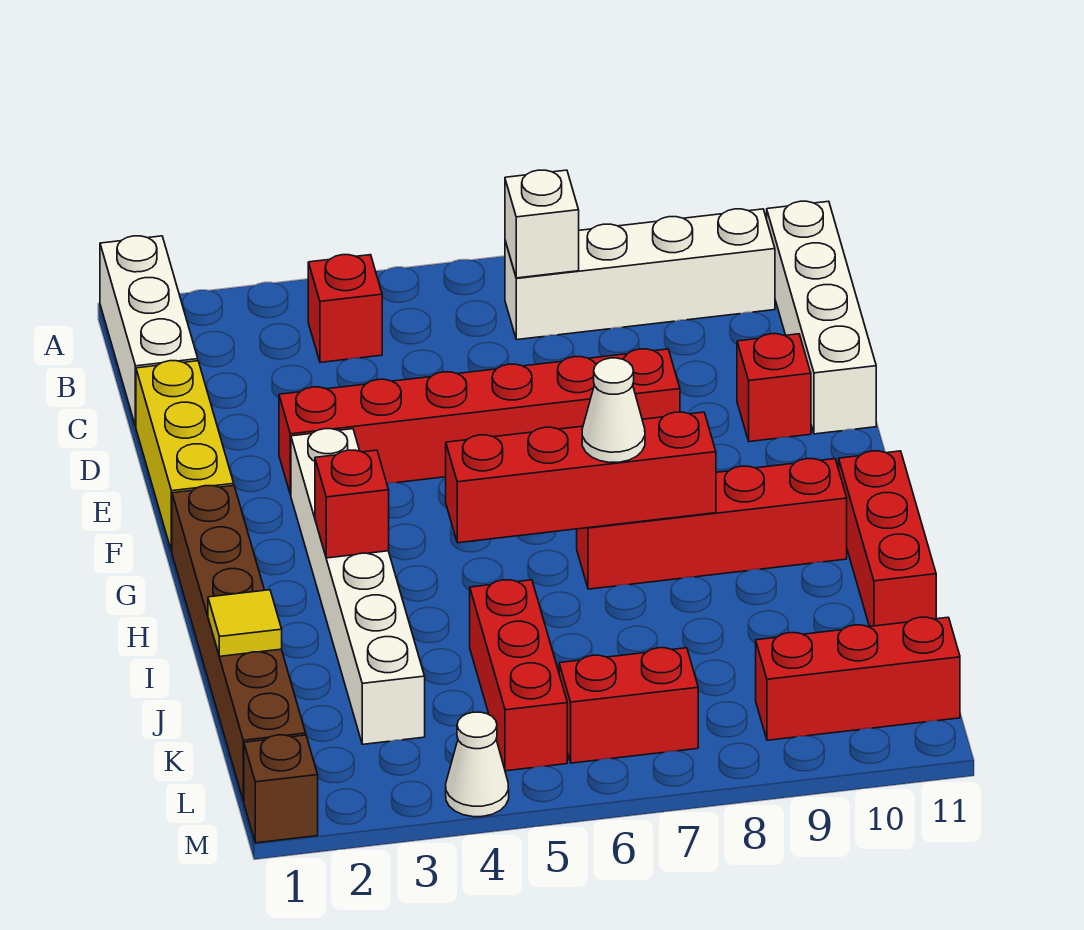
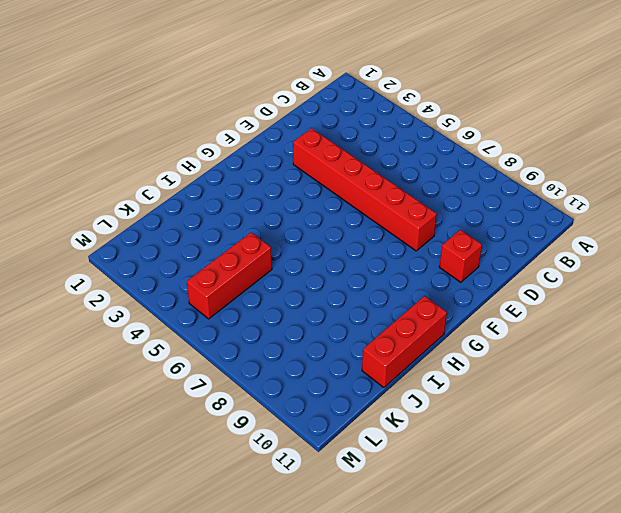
none -> white brick A1:C1 level 1
none -> red brick B4 level 1
none -> white brick B7:B10 level 1

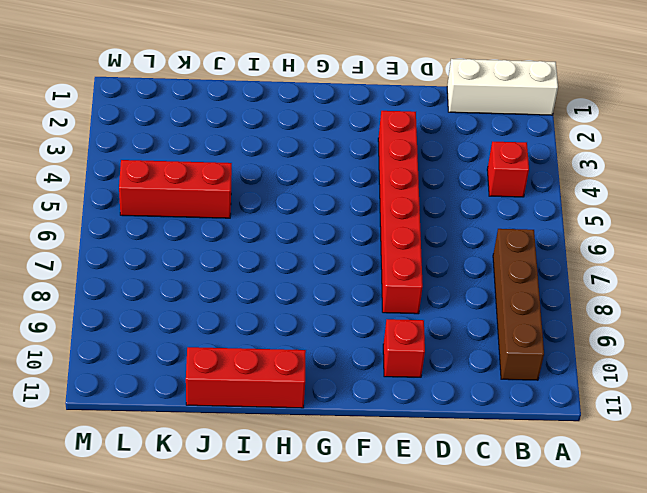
brown brick B7:B10 level 1 -> white brick B7:B10 level 1
none -> white brick B11:E11 level 1
none -> yellow brick D1:F1 level 1
none -> white brick F3:K3 level 1

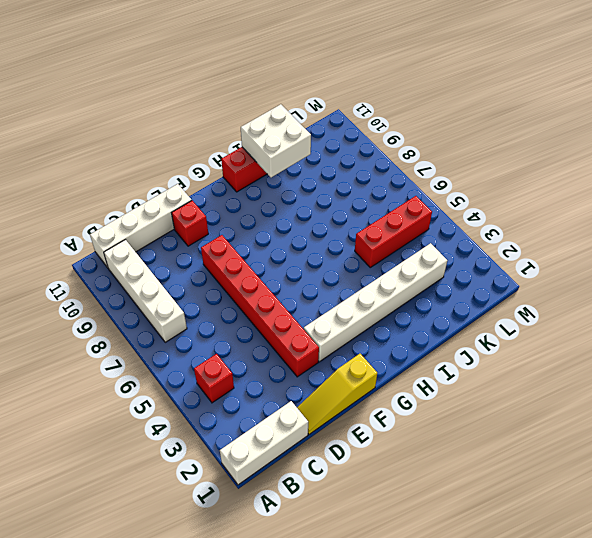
yellow slope D1:F1 level 1 top F -> yellow brick D1:F1 level 1
white brick I10:J11 level 2 -> none
none -> brown brick G1:L1 level 1
none -> red brick H7:H10 level 1
none -> red brick L6:L7 level 1

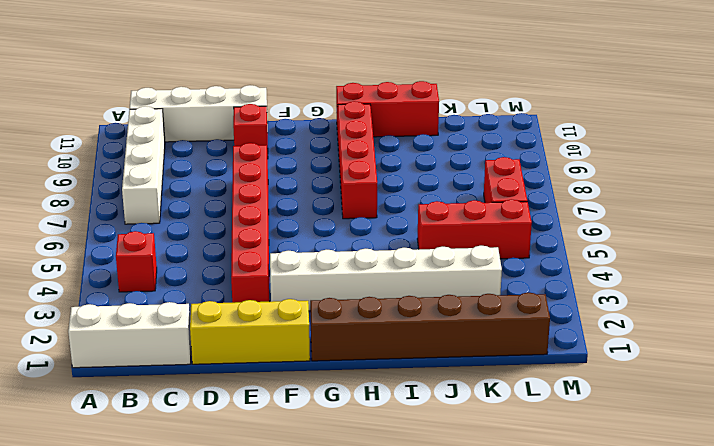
none -> red brick L9:L11 level 1
none -> brown brick M1 level 1
none -> white cone M4 level 1

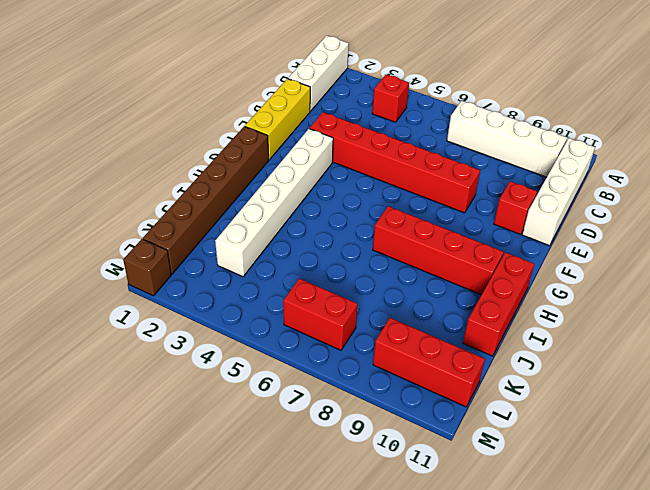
none -> red brick J5:L5 level 1
none -> white cone M4 level 1
none -> white brick B7 level 2

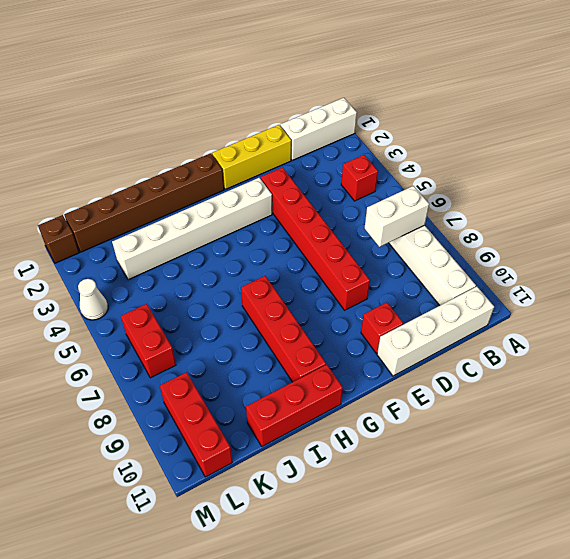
white brick B7:C7 level 2 -> white brick B7 level 2
none -> red brick J5:L5 level 1
none -> red brick H3 level 2
none -> red brick H5:H8 level 2

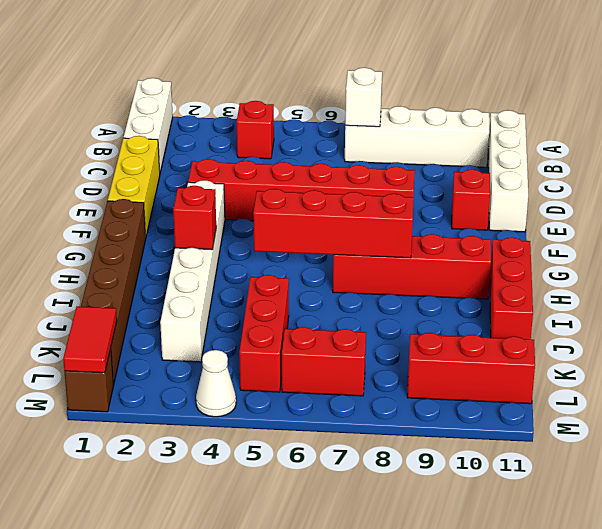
red tile L1:M1 level 2 -> none
none -> yellow tile J1 level 2
none -> white cone H7 level 3

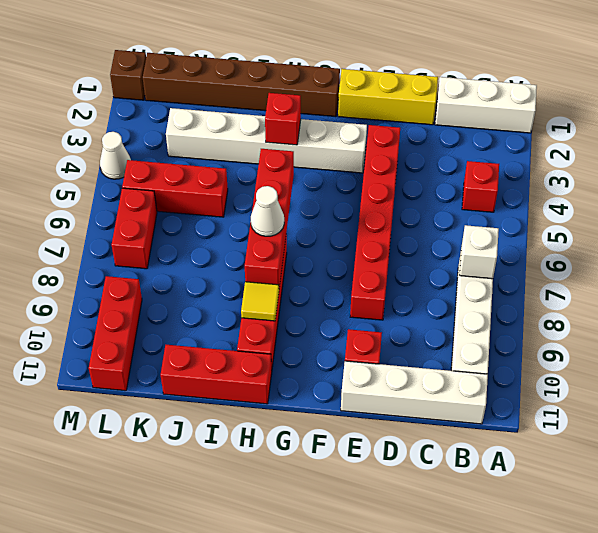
yellow tile H9 level 2 -> yellow tile J1 level 2

